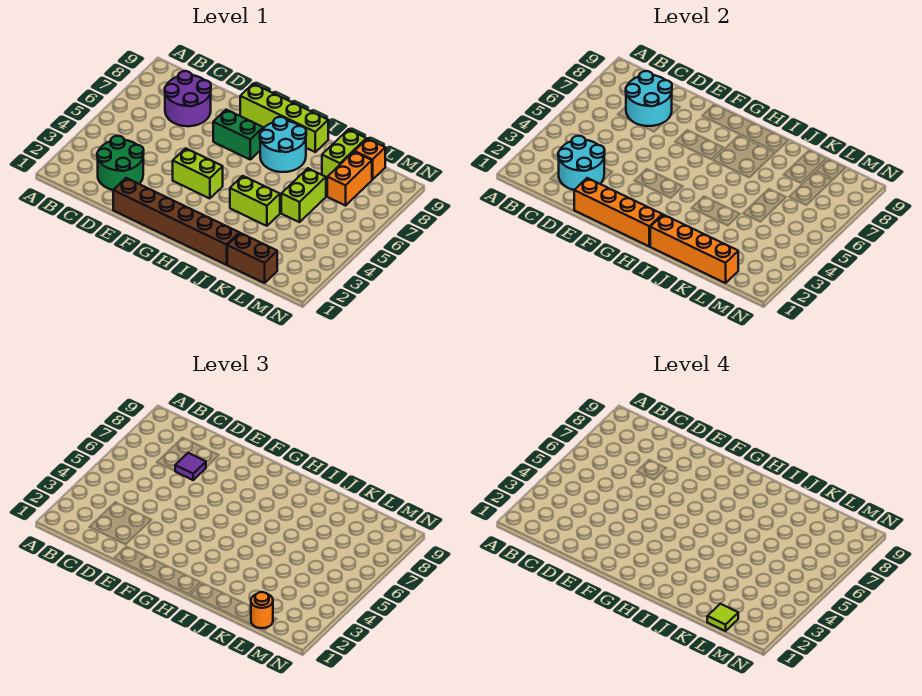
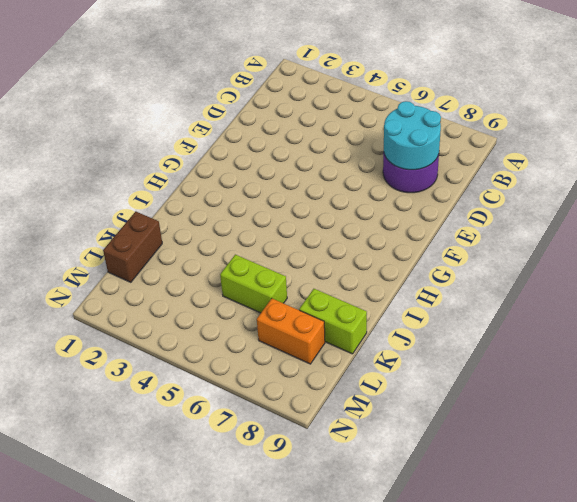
none -> green round brick C2:D3 level 1
none -> brown brick E1:J1 level 1
none -> lime brick F4:G4 level 1

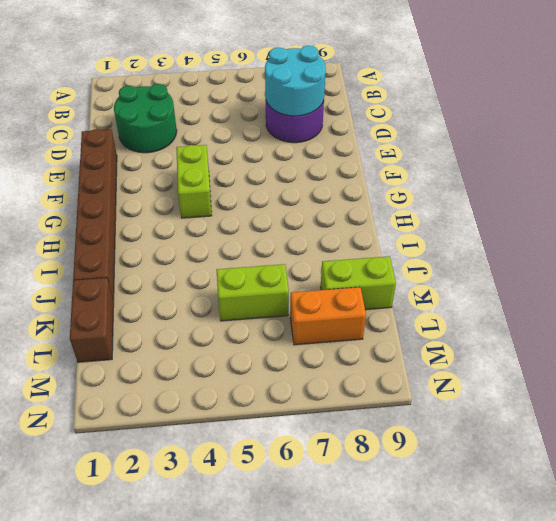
none -> green brick F7:G7 level 1
none -> lime brick F9:I9 level 1
none -> cyan round brick H7:I8 level 1

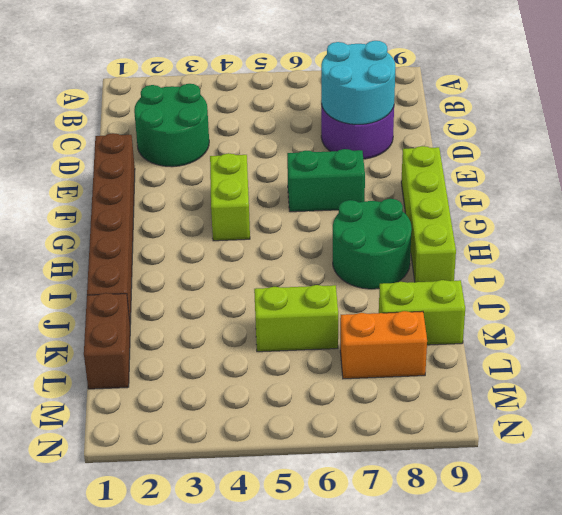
green brick F6:F7 level 1 -> green brick F7:G7 level 1
green round brick H7:I8 level 1 -> cyan round brick H7:I8 level 1
none -> lime brick I4:J4 level 1
none -> orange brick L9 level 1
none -> cyan round brick C2:D3 level 2

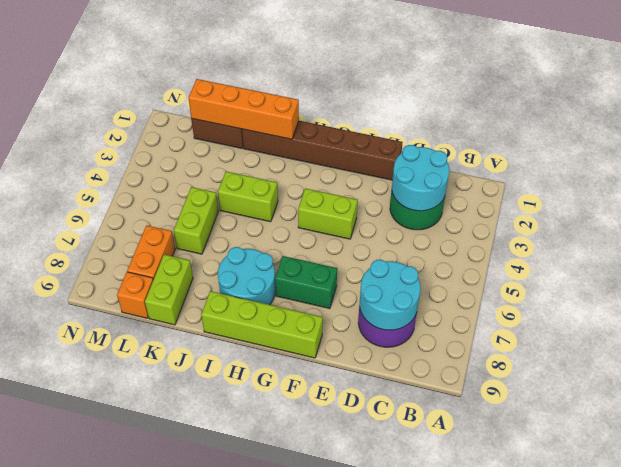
none -> orange brick E1:H1 level 2
none -> purple tile D7 level 3
none -> orange round brick L1 level 3

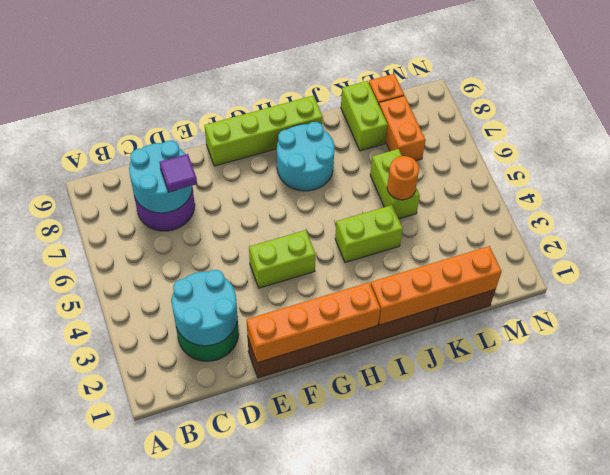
orange round brick K5 level 2 -> orange round brick L1 level 3
none -> green brick F7:G7 level 1
none -> lime tile L1 level 4

